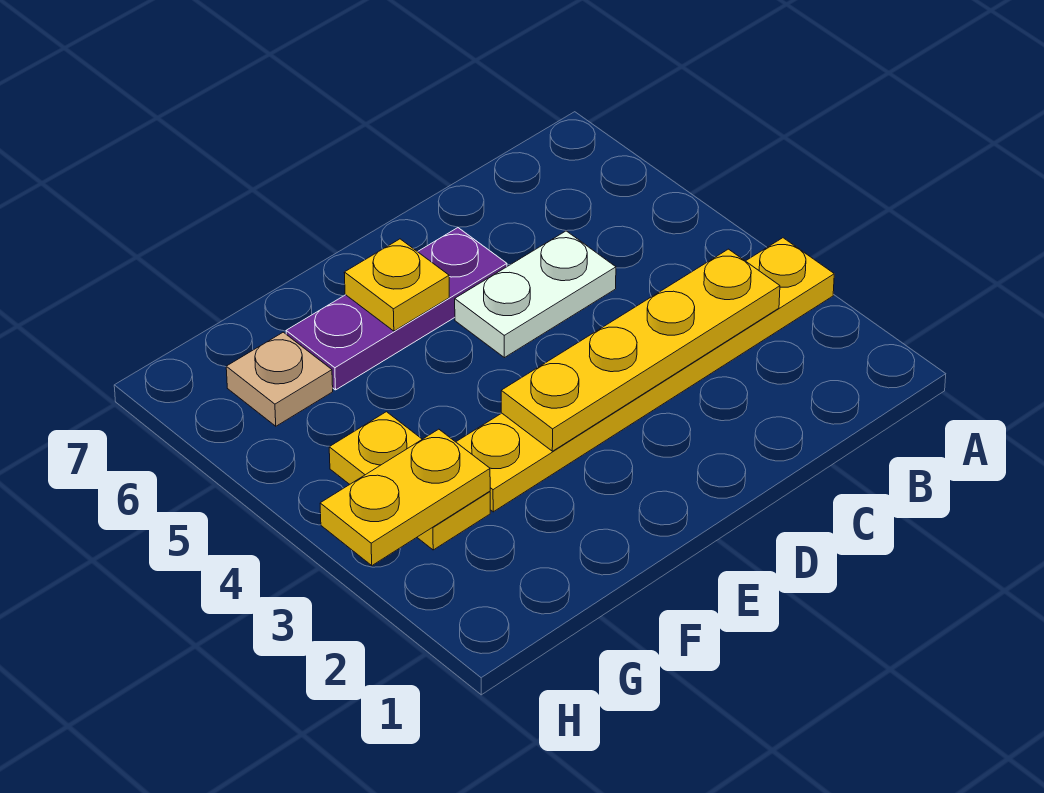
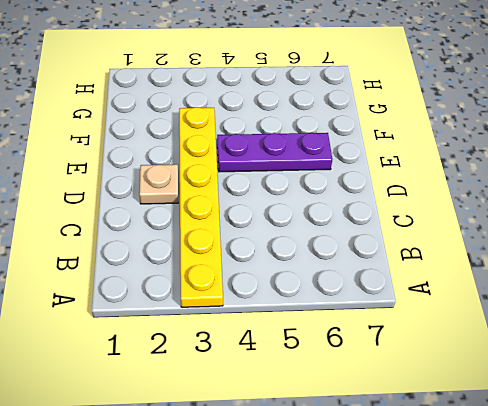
tan plate D2 level 1 -> tan plate G6 level 1
purple plate E4:E6 level 1 -> purple plate D6:F6 level 1
none -> white plate C5:D5 level 1
none -> yellow plate G3:G4 level 1

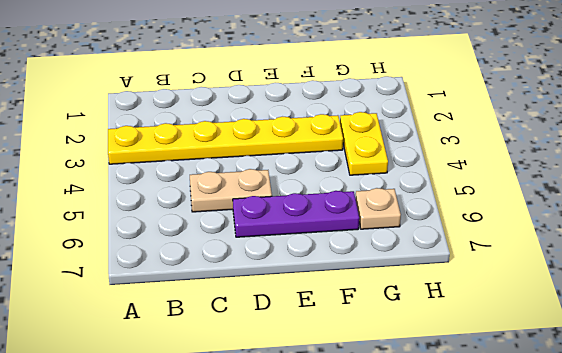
tan plate C5:D5 level 1 -> white plate C5:D5 level 1
none -> yellow plate B3:E3 level 2
none -> yellow plate E6 level 2

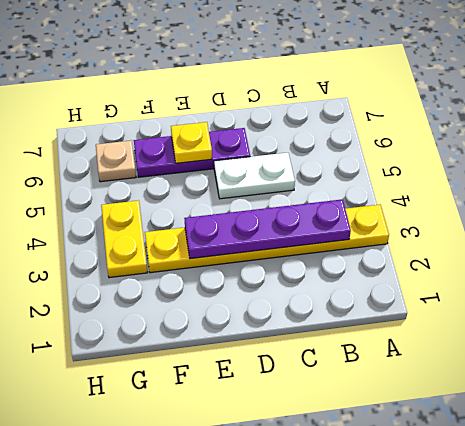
purple plate B3:E3 level 2 -> yellow plate B3:E3 level 2
none -> yellow plate G3:H3 level 2

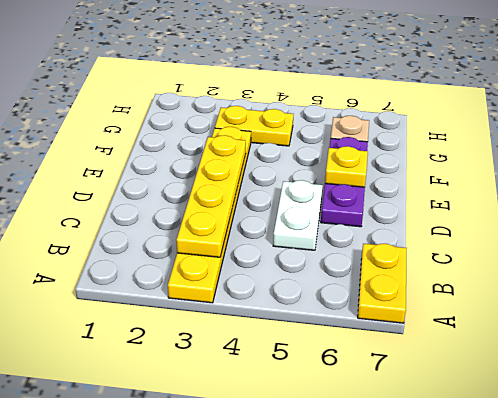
yellow plate A7:B7 level 1 -> yellow plate G3:H3 level 2

